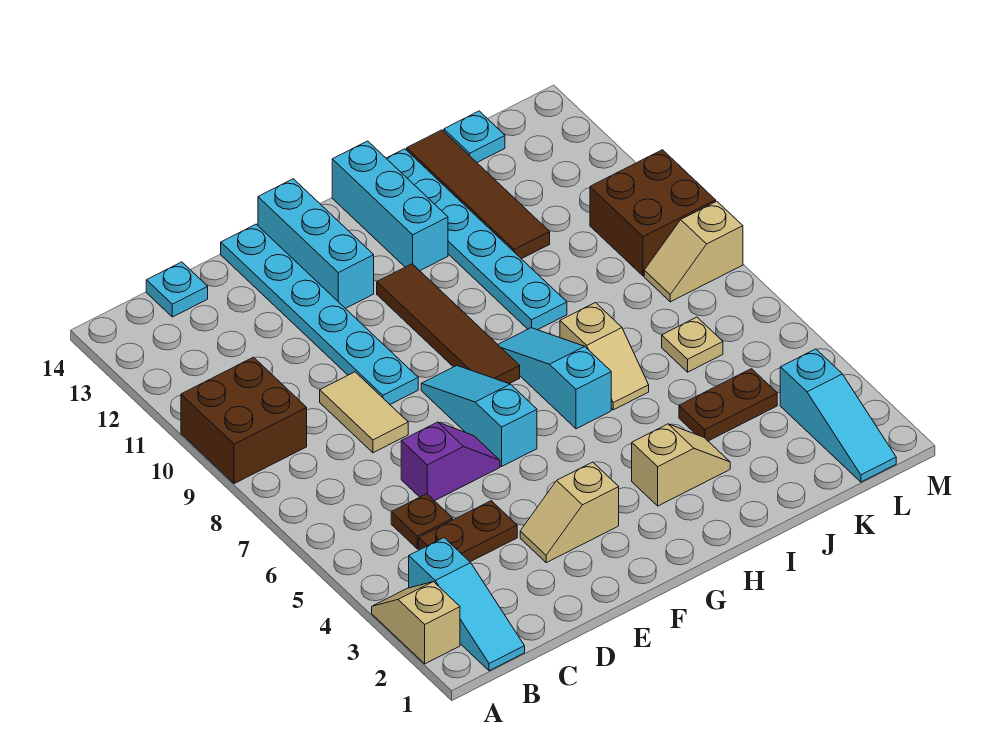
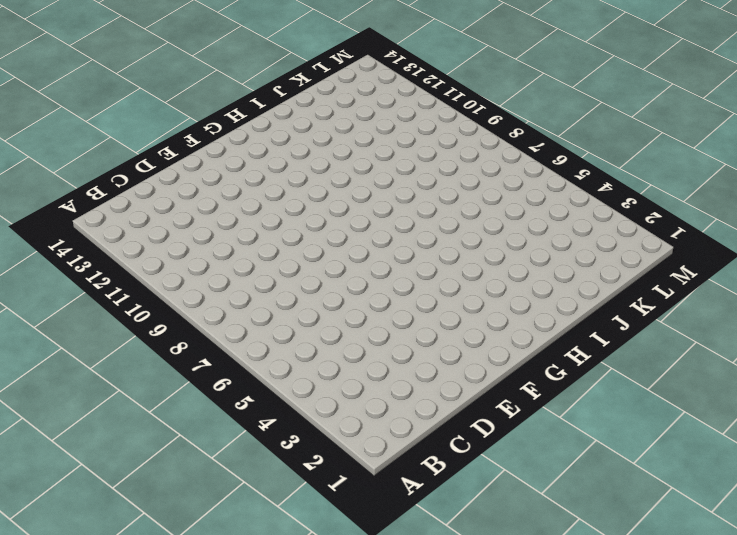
none -> tan slope A2:A3 level 1 top 2
none -> brown brick A9:B10 level 1
none -> cyan slope B1:B3 level 1 top 3

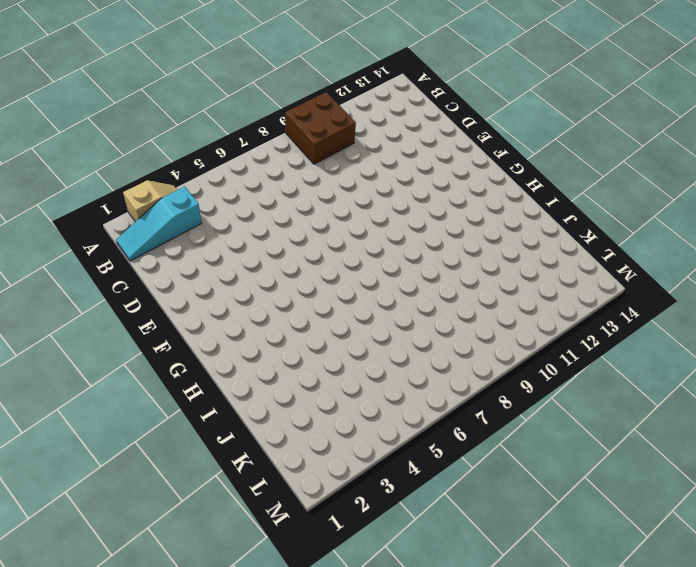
none -> brown plate C4:D4 level 1
none -> brown plate C5 level 1
none -> cyan plate C14 level 1

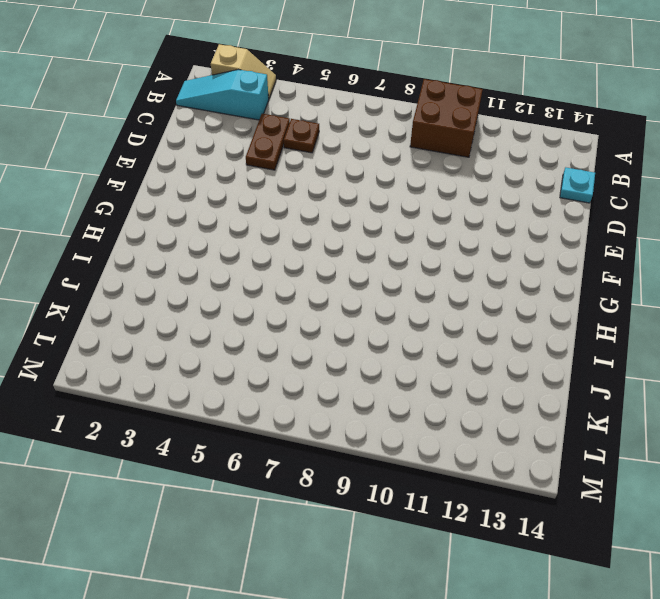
none -> purple slope D6:E6 level 1 top D
none -> tan tile D8:D9 level 1
none -> tan slope E3:F3 level 1 top F

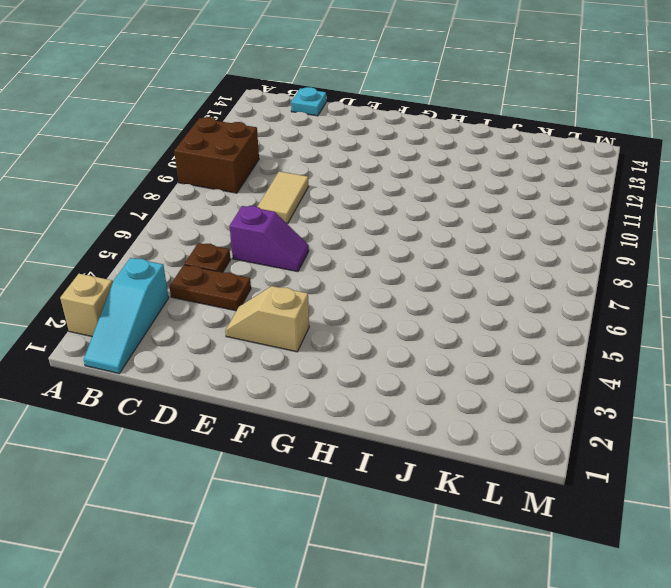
none -> cyan plate E9:E14 level 1
none -> cyan slope F6:F8 level 1 top 6
none -> cyan brick F12:F14 level 1

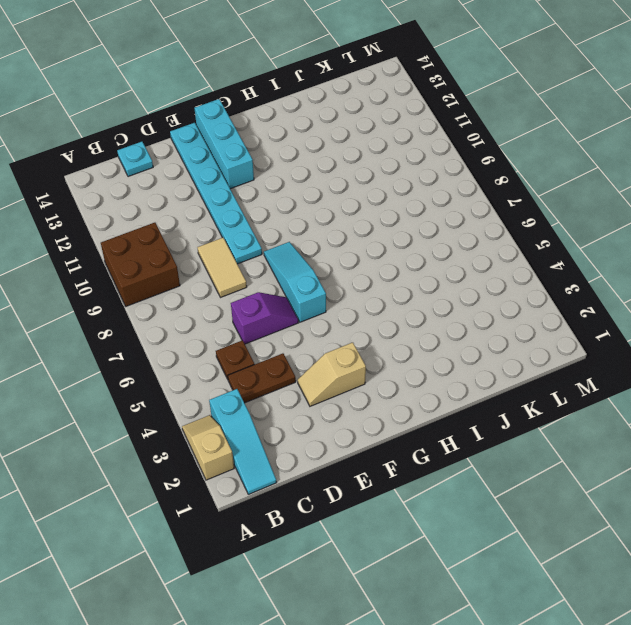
none -> brown tile G8:G11 level 1
none -> tan slope H3:I3 level 1 top H
none -> cyan slope H6:H8 level 1 top 6

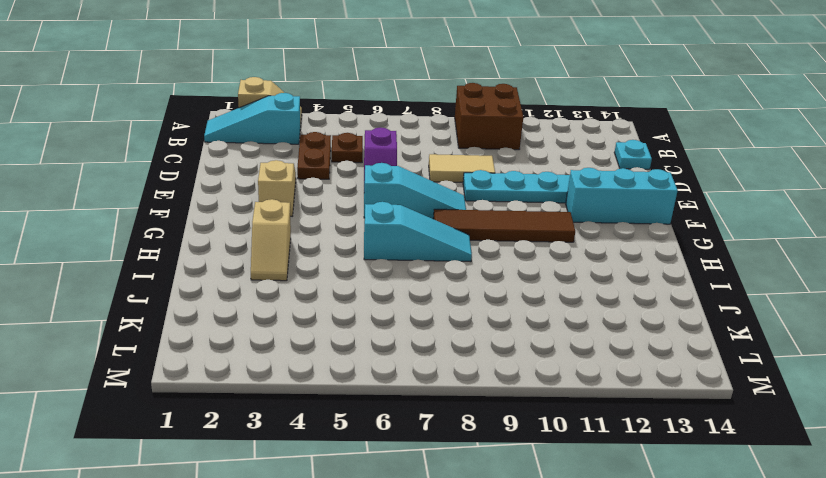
none -> cyan brick H12:H14 level 1
none -> tan slope I6:I7 level 1 top 7
none -> cyan plate I9:I14 level 1

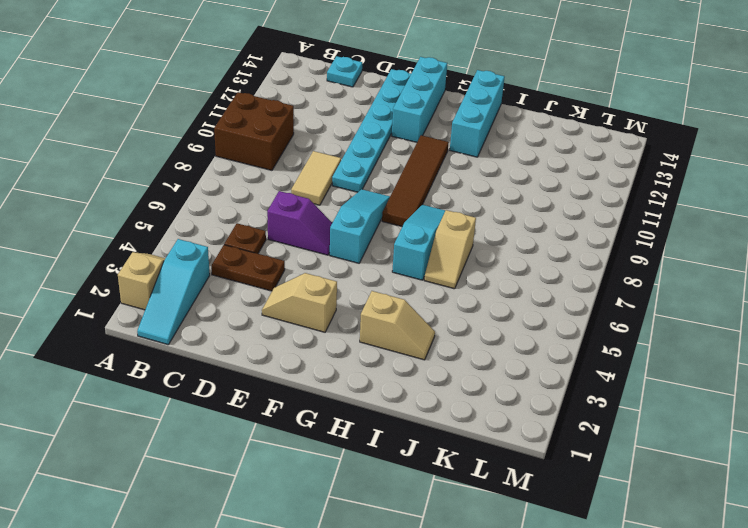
none -> cyan plate I9:I14 level 1
none -> brown plate J4:K4 level 1
none -> brown tile J11:J14 level 1

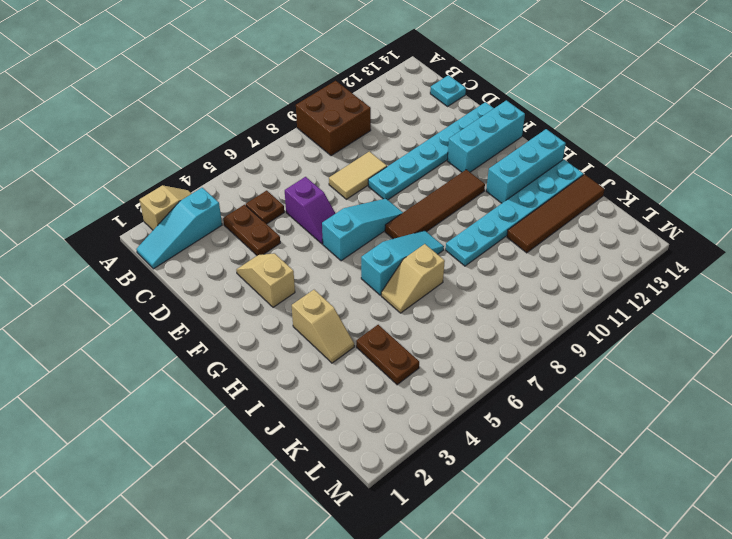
none -> tan plate K6 level 1
none -> cyan plate K14 level 1
none -> cyan slope L1:L3 level 1 top 3

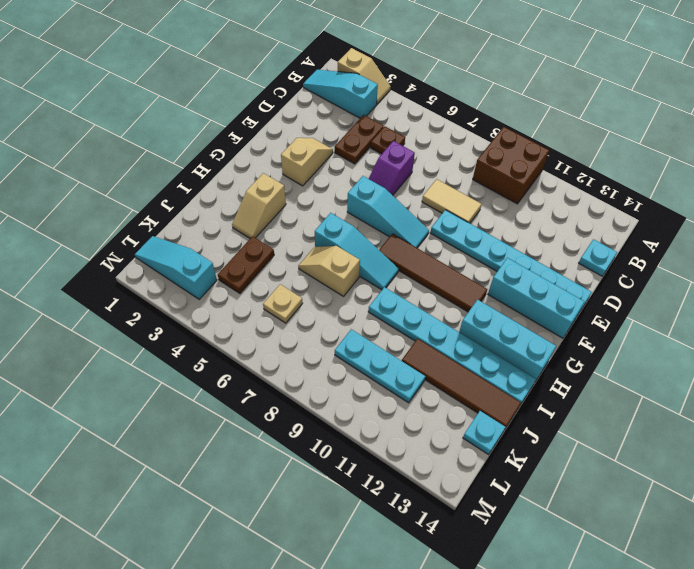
cyan plate K9:K11 level 1 -> none
none -> tan slope L8:M8 level 1 top M
none -> brown brick L9:M10 level 1

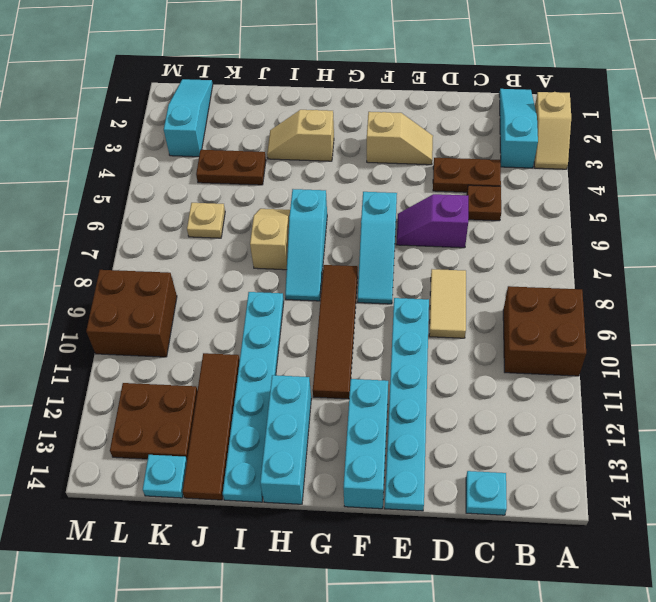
brown plate K12:L13 level 1 -> none
none -> tan slope L8:M8 level 1 top M

